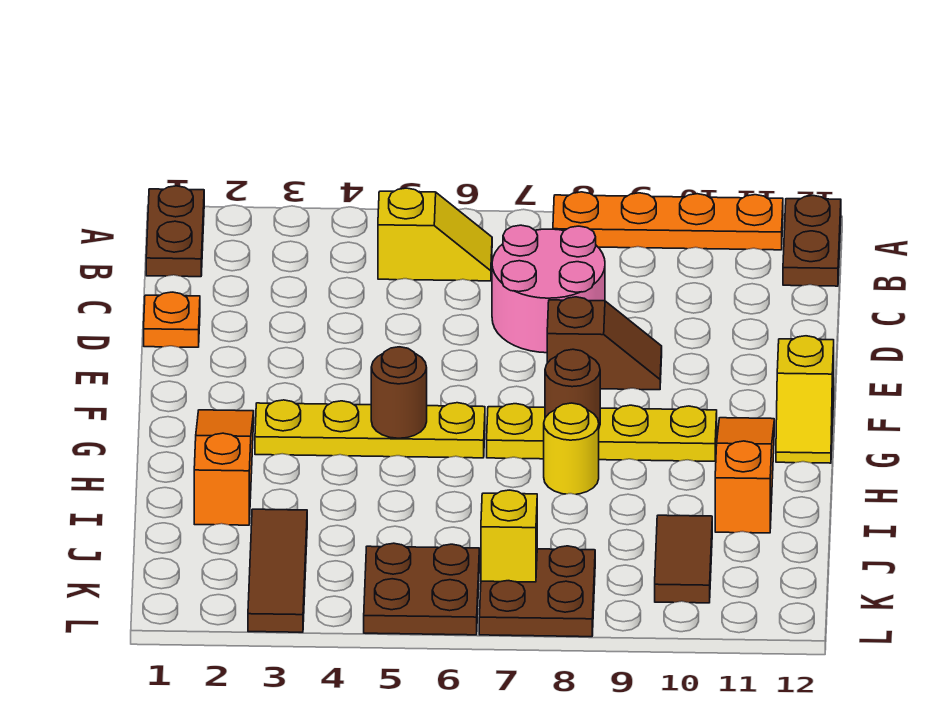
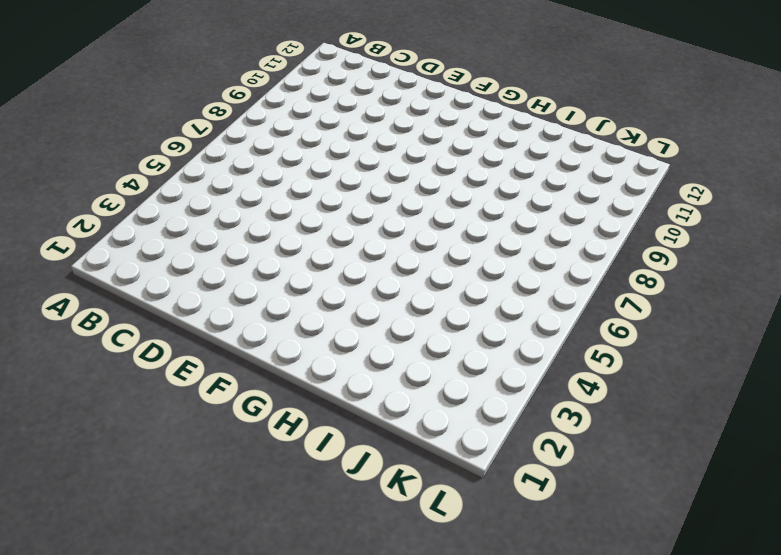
none -> brown plate A1:B1 level 1
none -> orange plate A8:A11 level 1
none -> brown plate A12:B12 level 1

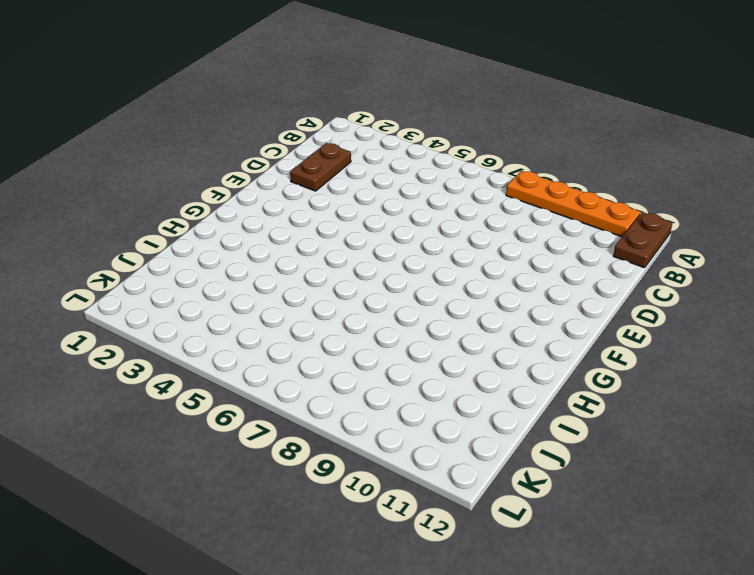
brown plate C2:D2 level 1 -> brown plate A1:B1 level 1
none -> yellow slope B5:B6 level 1 top 5
none -> pink round brick C7:D8 level 1
none -> orange plate D1 level 1

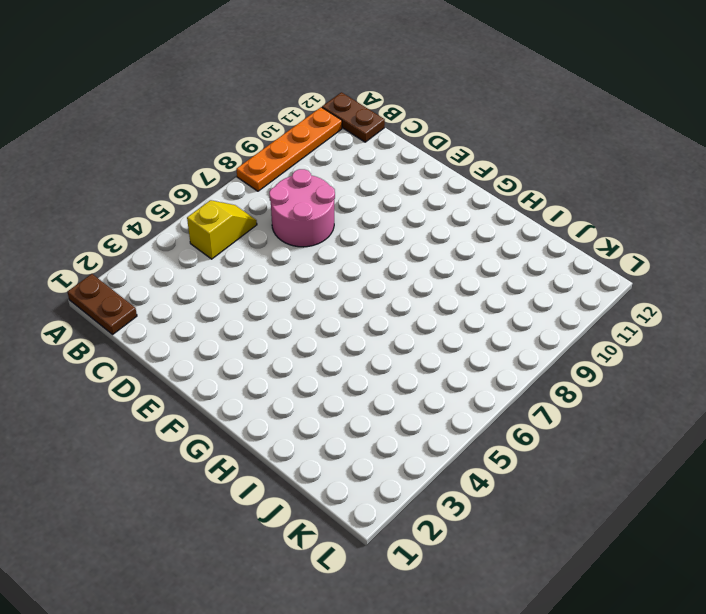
none -> orange plate D1 level 1
none -> brown slope E8:E9 level 1 top 8
none -> yellow slope F12:G12 level 1 top F

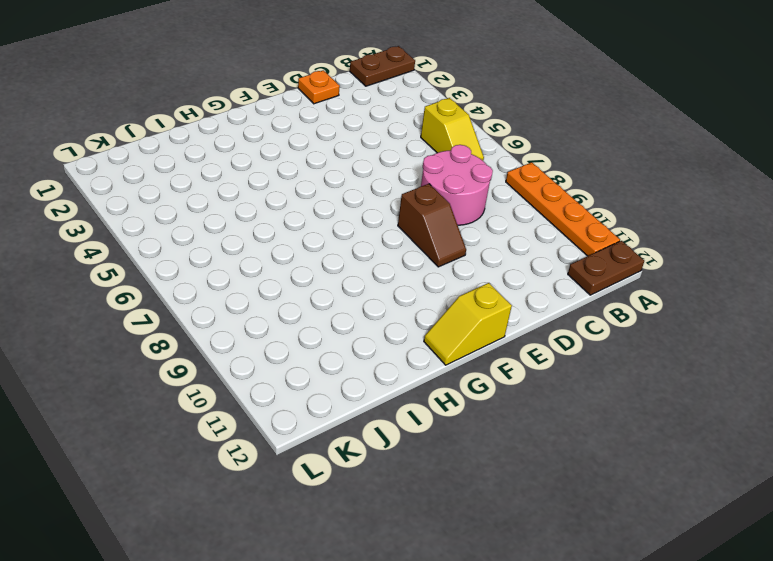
none -> orange slope G2:I2 level 1 top I
none -> yellow plate G3:G6 level 1
none -> yellow plate G7:G10 level 1

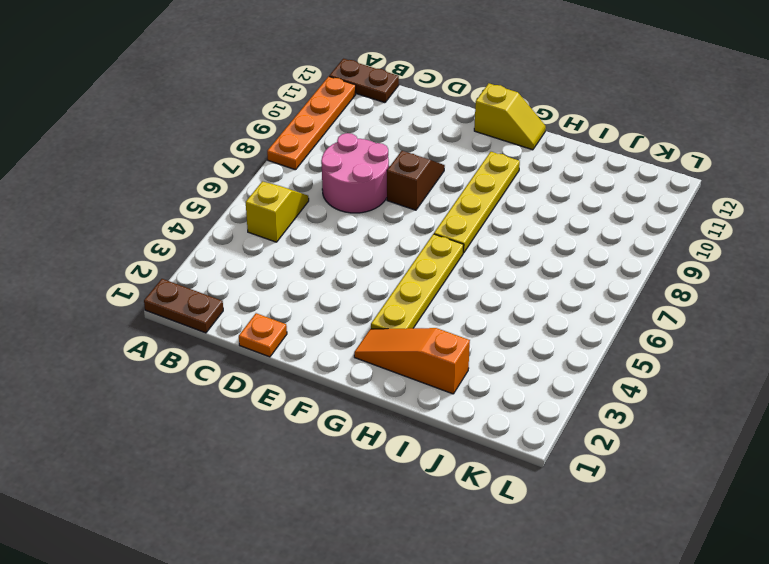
none -> orange slope G11:I11 level 1 top I
none -> yellow round brick H8 level 1
none -> brown tile J3:L3 level 1

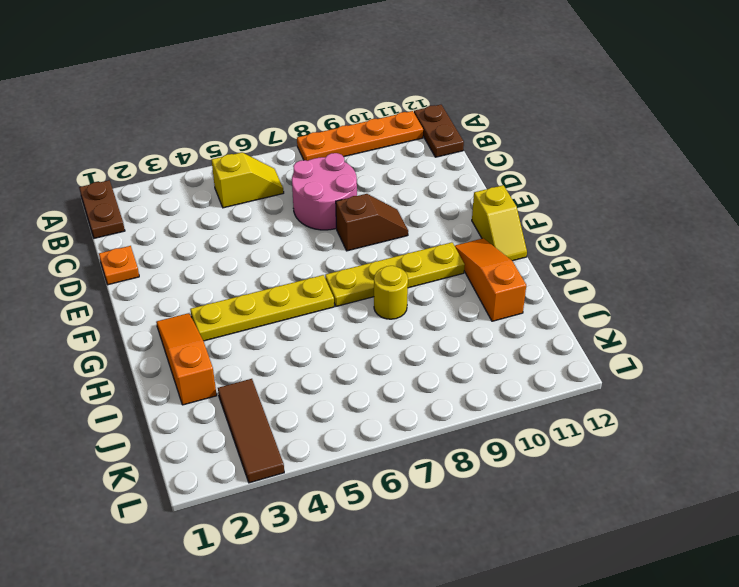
none -> brown tile J10:K10 level 1
none -> brown plate K5:L6 level 1
none -> brown plate K7:L8 level 1

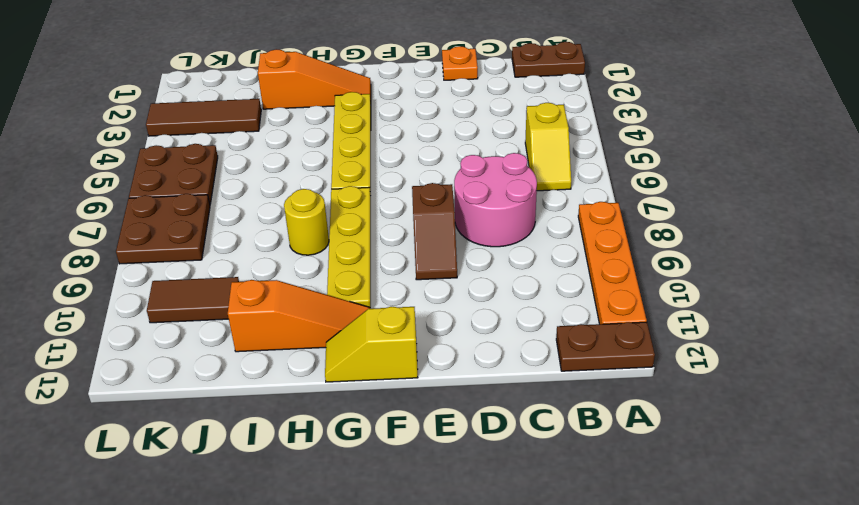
none -> brown round brick G5 level 2
none -> brown round brick G8 level 2
none -> yellow brick K7 level 2

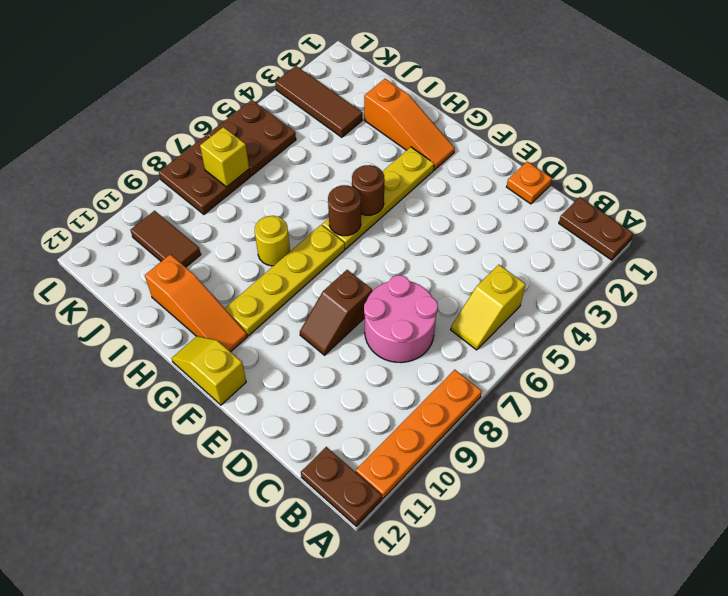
brown round brick G6 level 2 -> brown round brick G8 level 2

